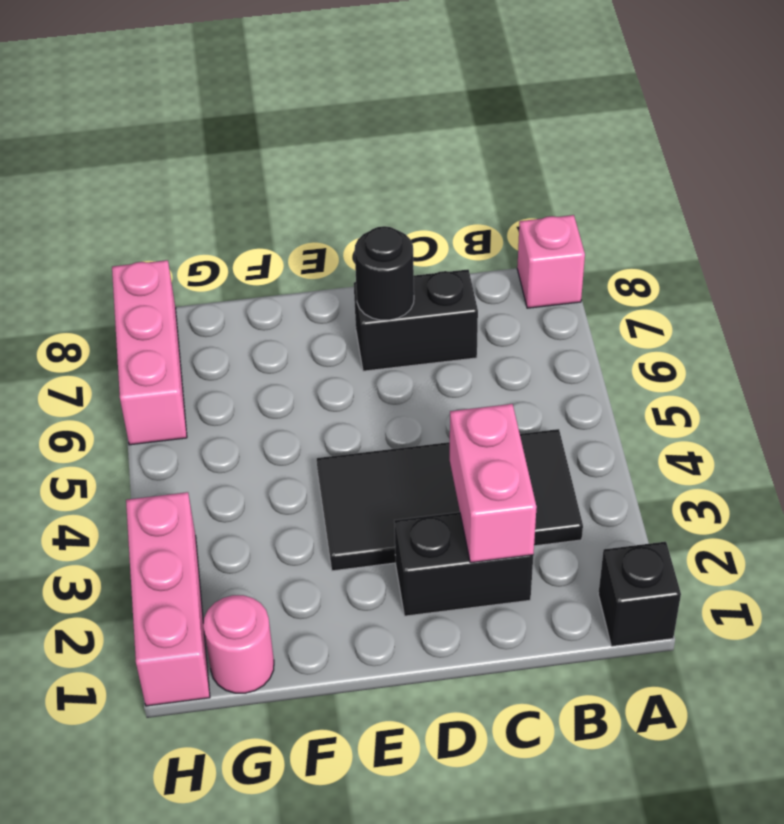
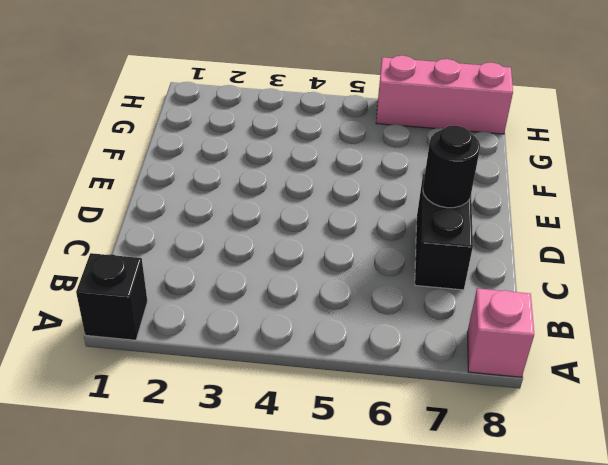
none -> black tile B3:E4 level 1
none -> black brick C2:D2 level 1

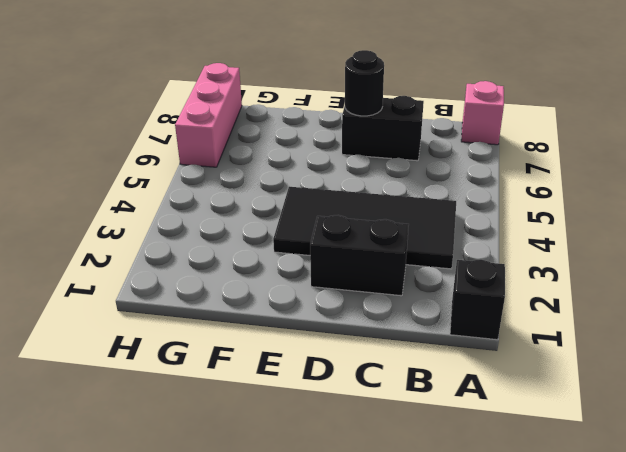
none -> pink round brick G1 level 1
none -> pink brick H1:H3 level 1

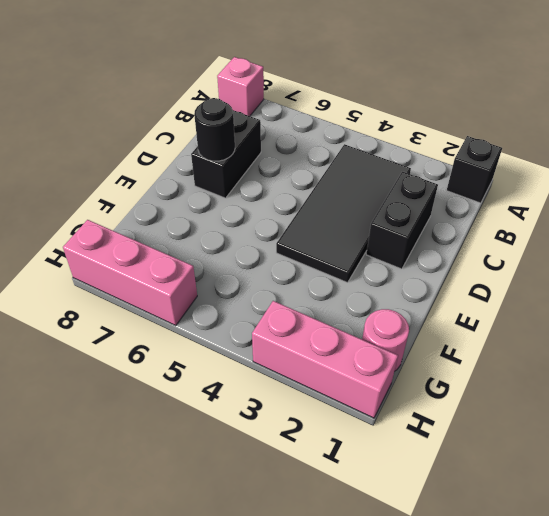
none -> pink brick C2:C3 level 2

